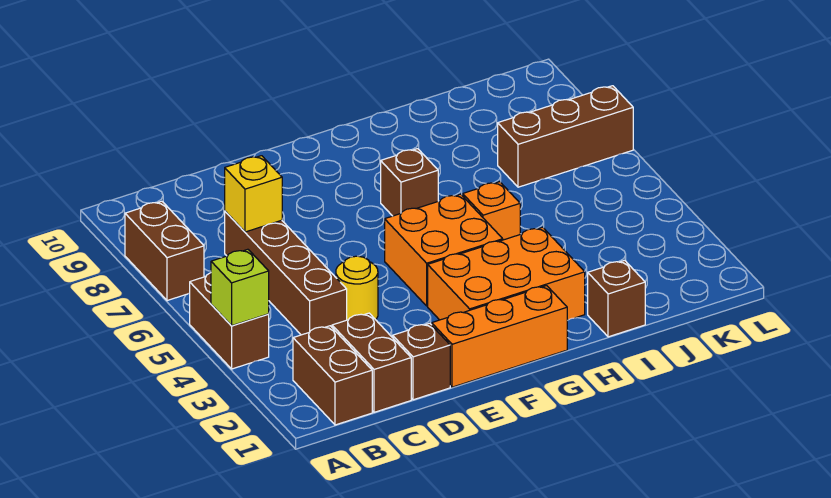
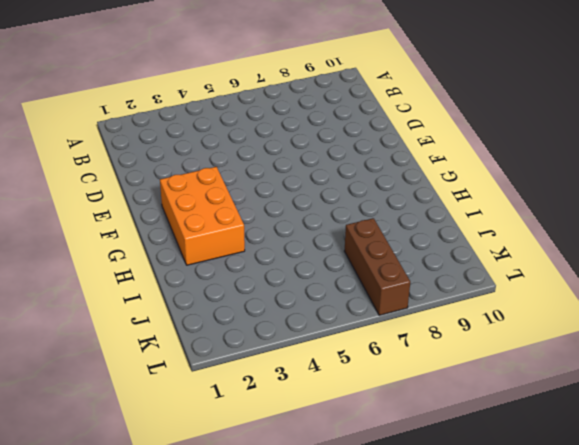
none -> brown brick A4:A5 level 1
none -> brown brick A7:A8 level 1
none -> brown brick B1:B2 level 1

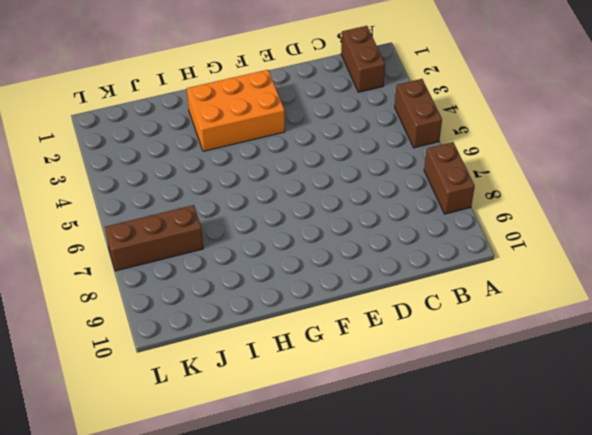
none -> brown brick C1:C2 level 1
none -> brown brick C4:C7 level 1
none -> brown brick D1 level 1

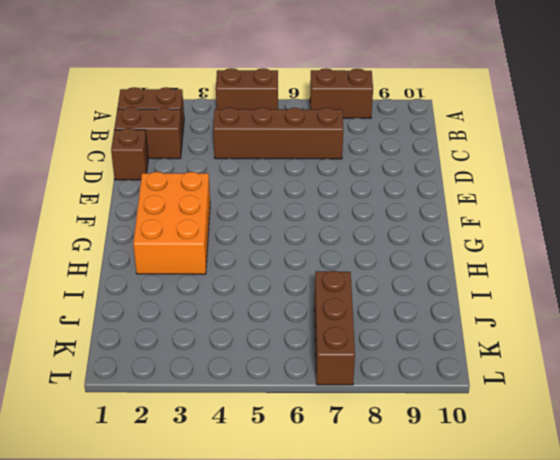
none -> yellow round brick D4 level 1
none -> orange brick E1:G1 level 1
none -> orange brick F4:G5 level 1

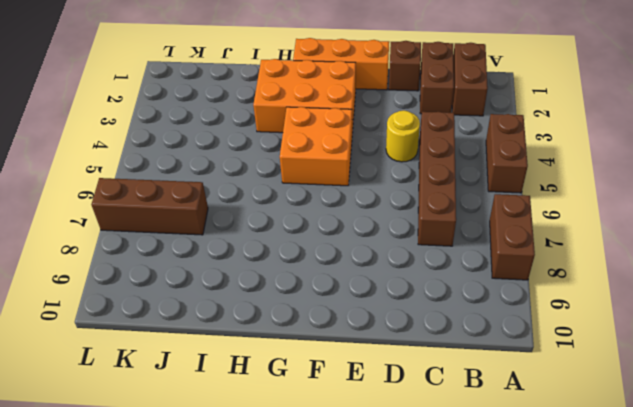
none -> brown brick G7 level 1
none -> orange brick H5 level 1
none -> brown brick I1 level 1

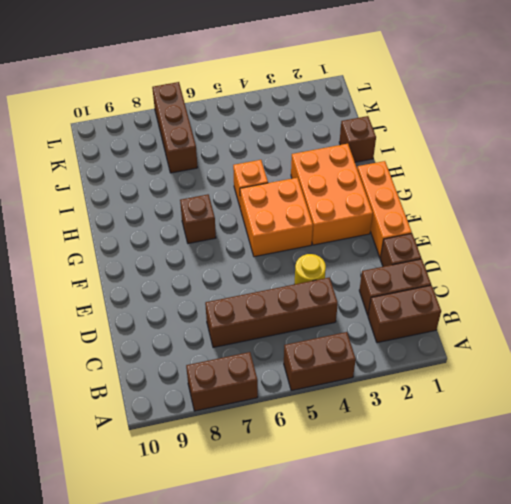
none -> lime brick A4 level 2
none -> yellow brick C7 level 2

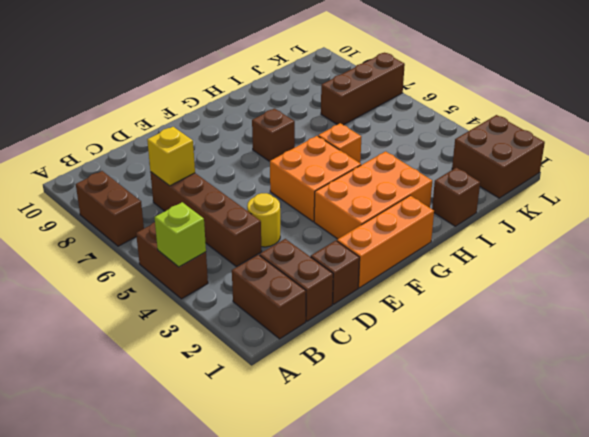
brown brick K1:L2 level 1 -> none

